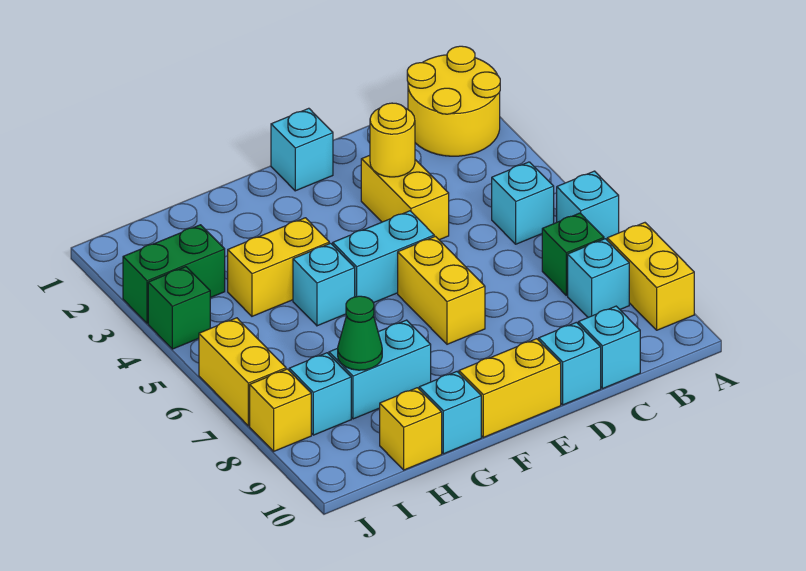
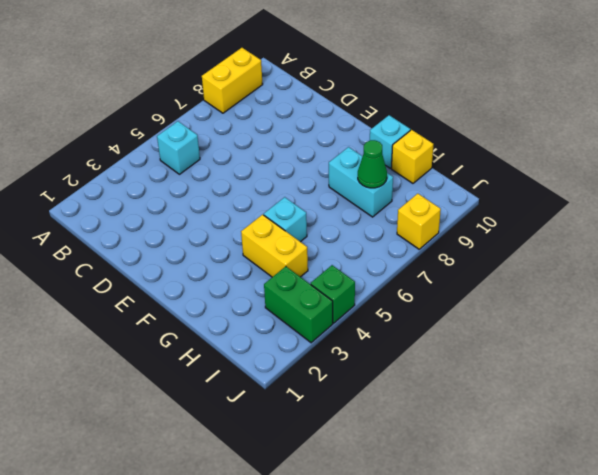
none -> yellow round brick A1:B2 level 1
none -> cyan brick A6 level 1
none -> green brick B7 level 1

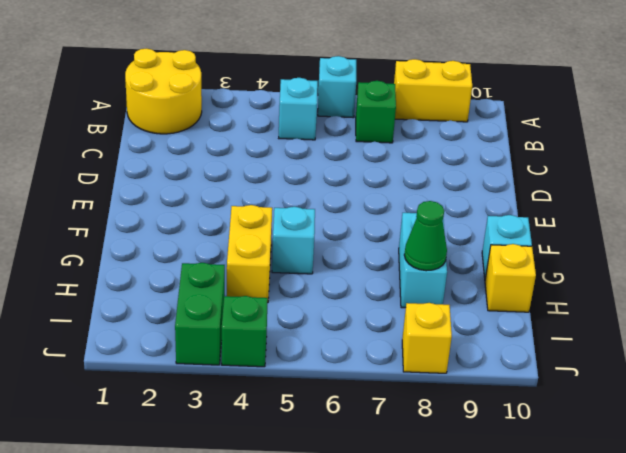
none -> cyan brick B8 level 1
none -> cyan brick C10 level 1
none -> yellow brick D3:D4 level 1

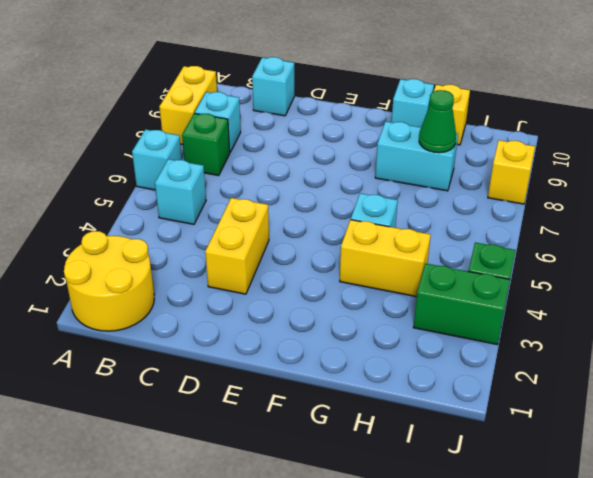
none -> cyan brick D10 level 1
none -> cyan brick E1 level 1
none -> cyan brick E5:F5 level 1

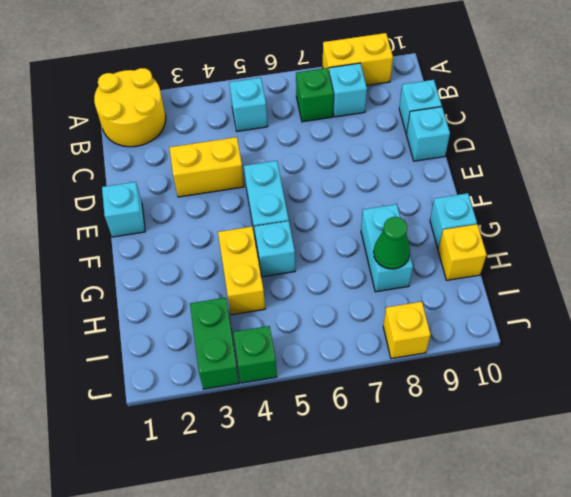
none -> cyan brick A6 level 1
none -> yellow brick E6:E7 level 1
none -> yellow brick E10:F10 level 1

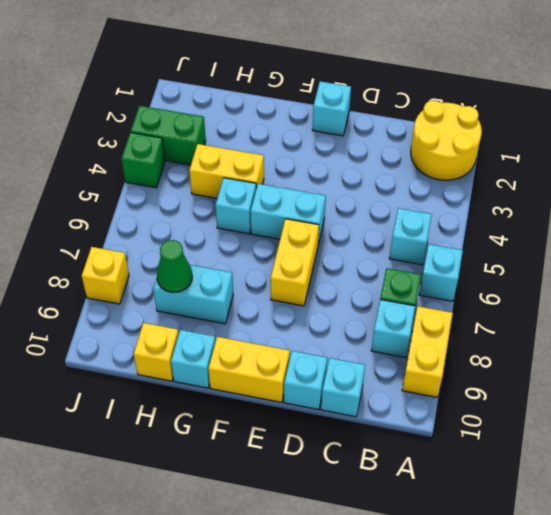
none -> yellow brick D3:D4 level 1
none -> cyan brick I8 level 1
none -> yellow brick J6:J7 level 1

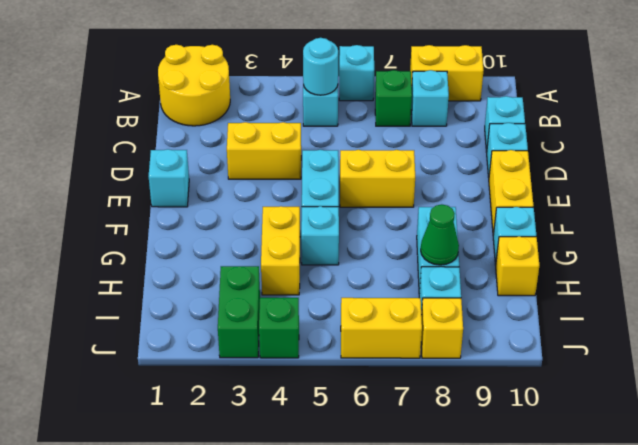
cyan round brick B5 level 2 -> none
none -> yellow round brick D3 level 2

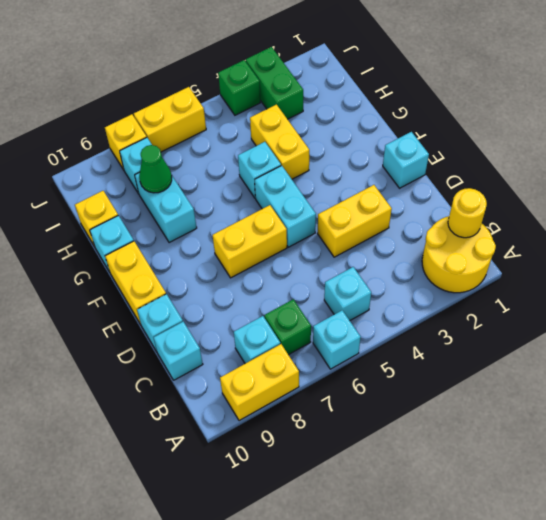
yellow round brick B1 level 2 -> yellow round brick D3 level 2

